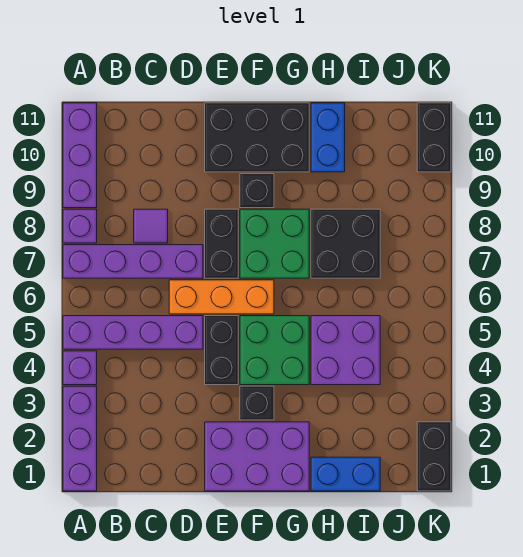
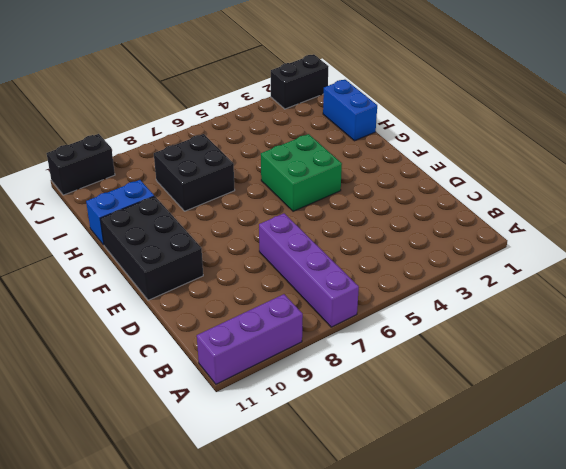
none -> purple brick A1:A3 level 1
none -> purple brick A4 level 1
none -> purple brick A5:D5 level 1

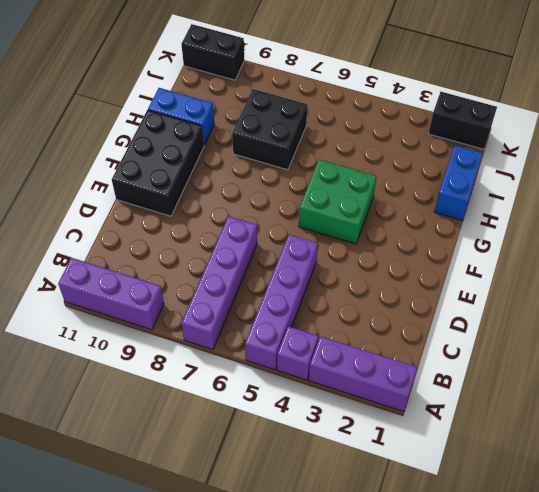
none -> purple brick A8 level 1
none -> purple tile C8 level 1
none -> orange brick D6:F6 level 1

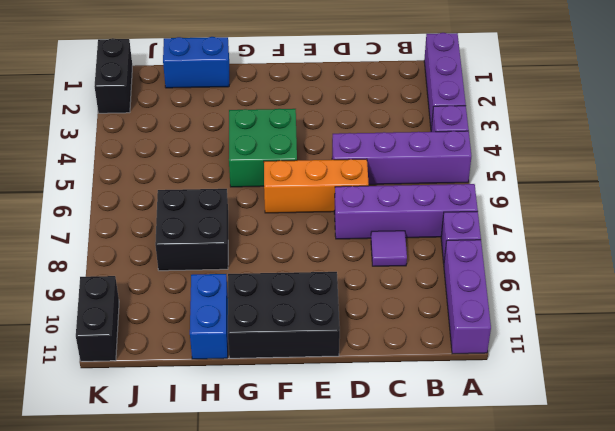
none -> purple brick E1:G2 level 1
none -> black brick E4:E5 level 1
none -> black brick E7:E8 level 1

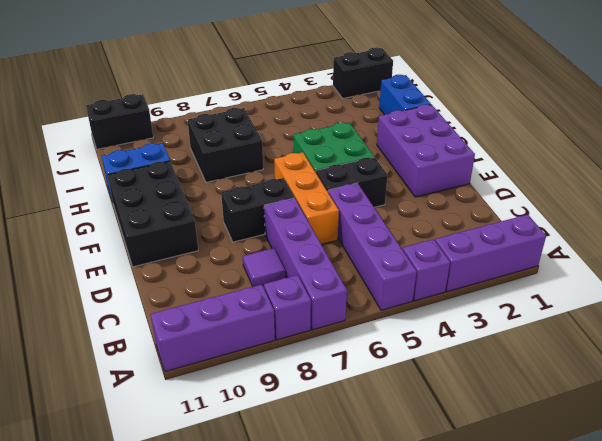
none -> black brick F3 level 1
none -> green brick F7:G8 level 1
none -> black brick F9 level 1

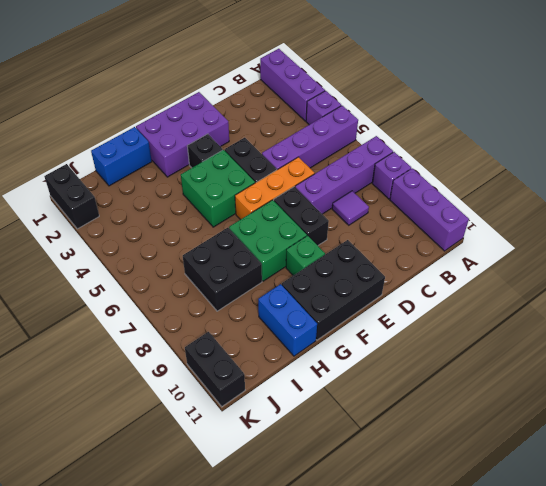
green brick F9 level 1 -> black brick F9 level 1
none -> purple brick H4:I5 level 1

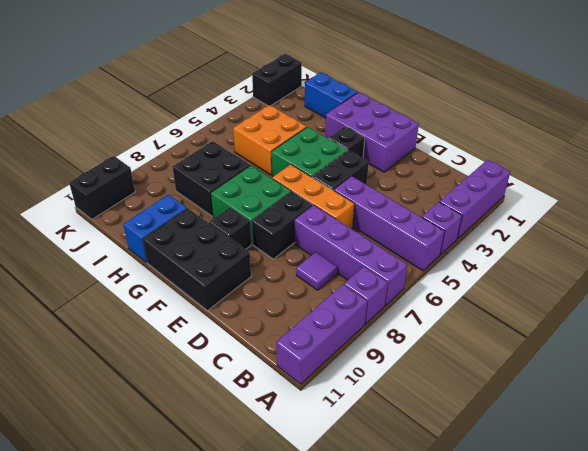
orange brick H4:I5 level 1 -> purple brick H4:I5 level 1

